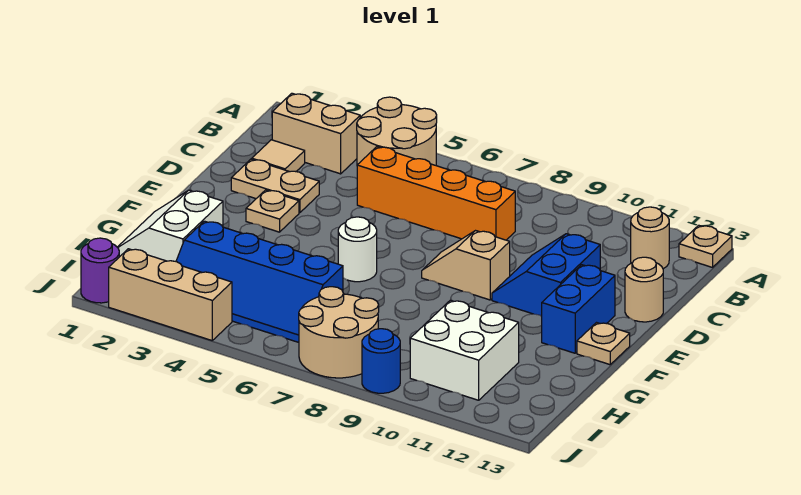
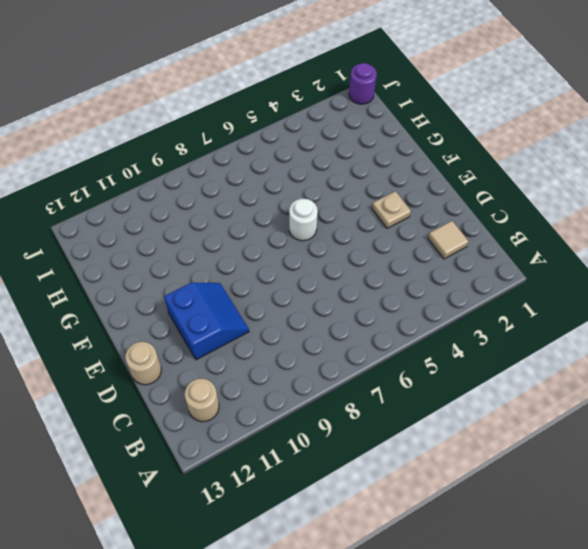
none -> tan round brick A4:B5 level 1
none -> tan plate A13 level 1
none -> tan brick B2:B3 level 1

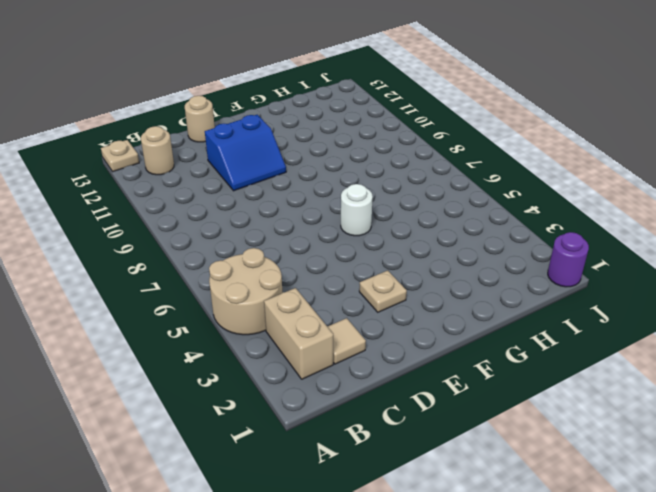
none -> orange brick C5:C8 level 1
none -> tan plate D2:D3 level 1
none -> tan slope E8:E9 level 1 top 9

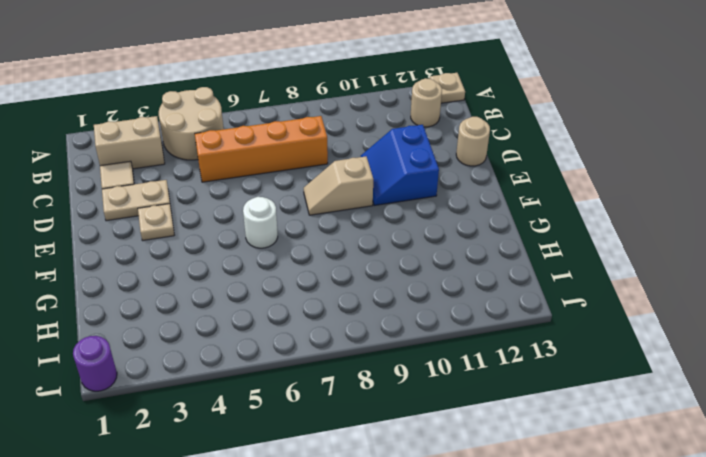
none -> blue brick E12:F12 level 1
none -> tan plate F13 level 1
none -> white slope G1:H2 level 1 top 2

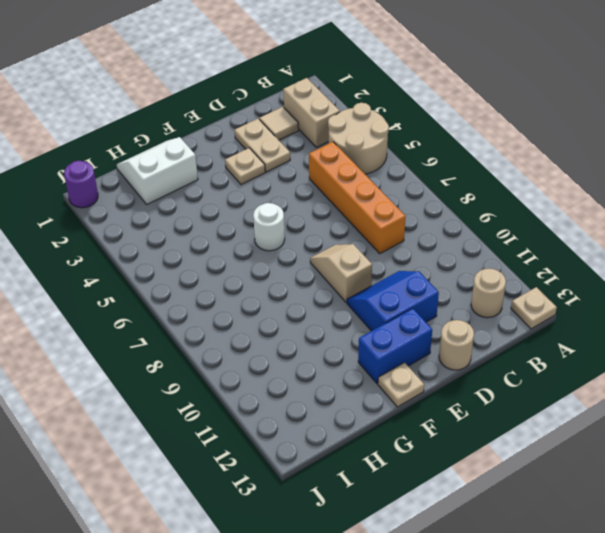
none -> blue slope H3:I6 level 1 top H
none -> white brick H10:I11 level 1
none -> tan round brick I7:J8 level 1

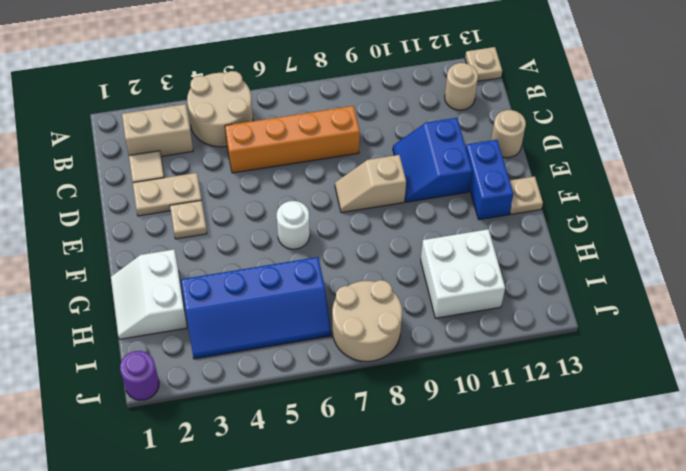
none -> tan brick J2:J4 level 1
none -> blue round brick J9 level 1

